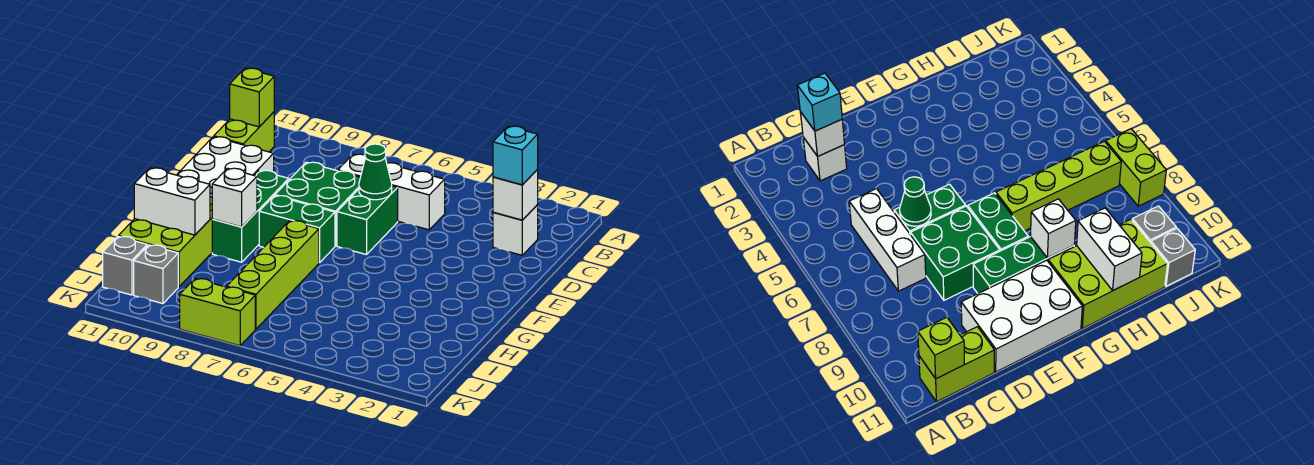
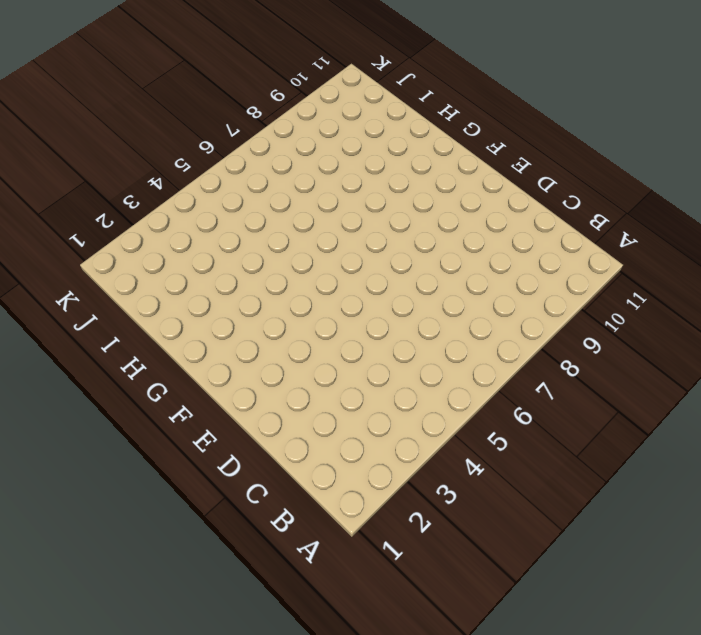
none -> lime brick B11:C11 level 1
none -> white brick C2 level 1
none -> white brick C5:C7 level 1

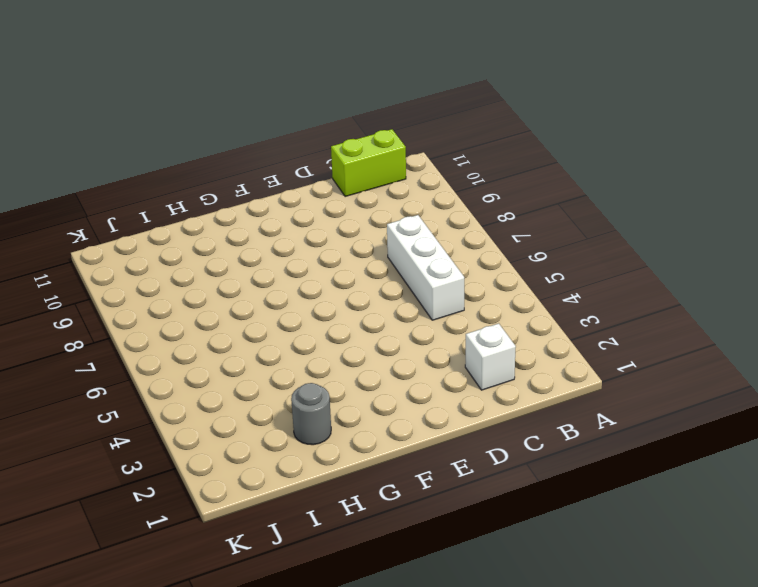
grey round brick H2 level 1 -> none
none -> green brick D6:E6 level 1
none -> green brick D7:E8 level 1
none -> white brick D10:F11 level 1

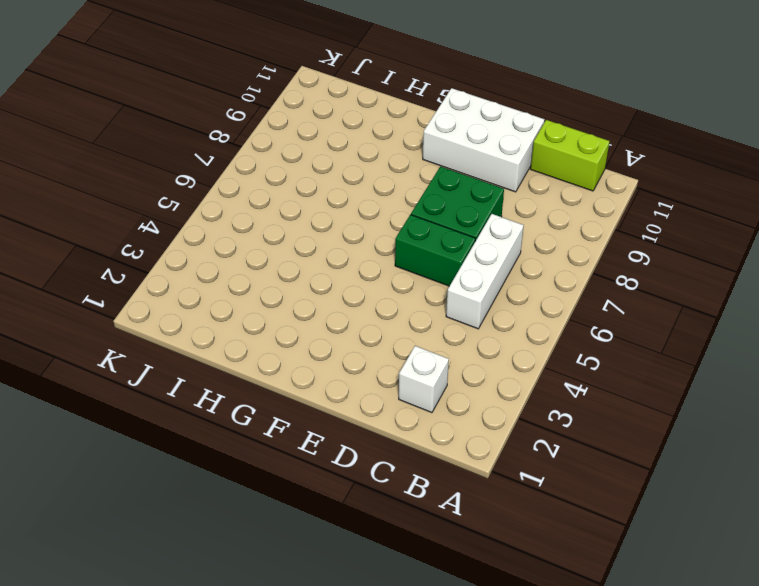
none -> green brick E9:G9 level 1
none -> green brick F7:F8 level 1
none -> lime brick G7:J7 level 1

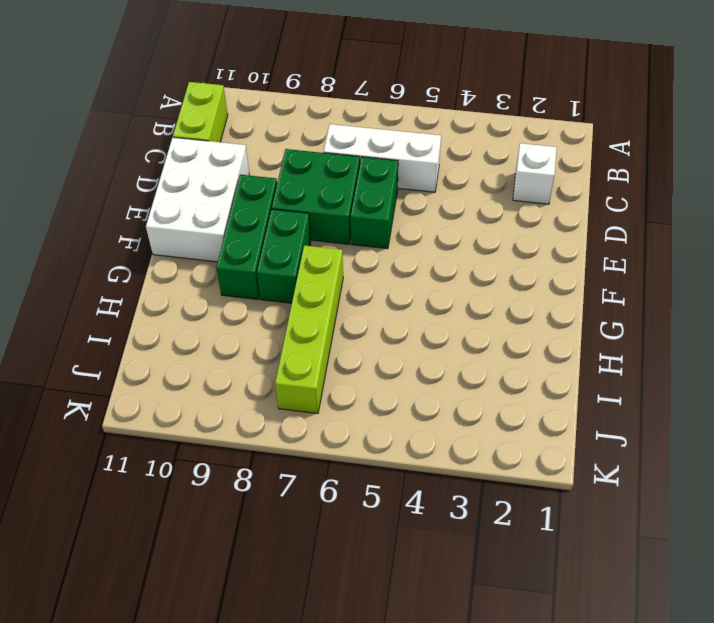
green brick F8:G8 level 1 -> green brick F7:F8 level 1
none -> lime brick G10:I11 level 1
none -> grey brick J10 level 1
none -> grey brick J11 level 1

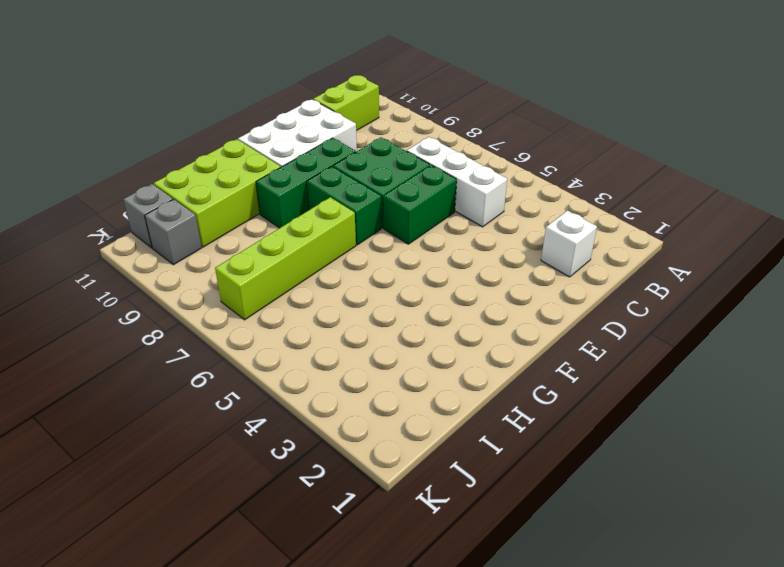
none -> lime brick K7:K8 level 1
none -> lime brick B11 level 2
none -> white brick C2 level 2

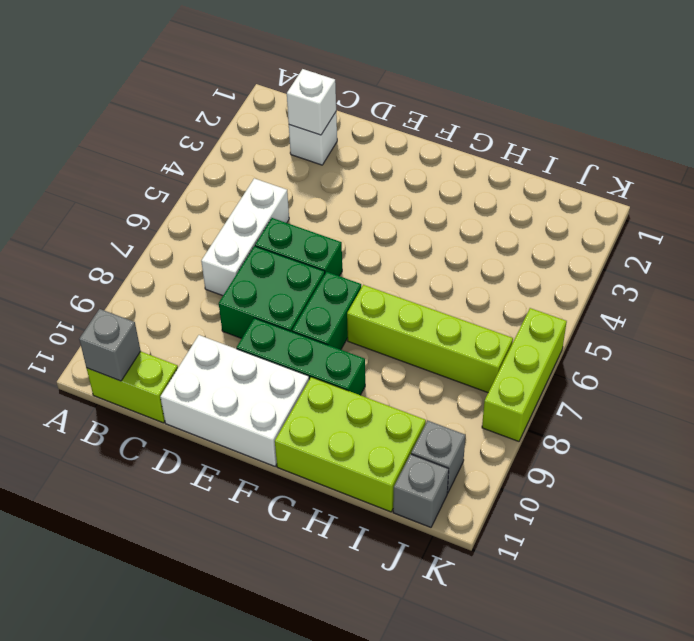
grey brick B11 level 2 -> lime brick B11 level 2
lime brick K6:K8 level 1 -> lime brick K7:K8 level 1
none -> green cone D6 level 2
none -> white brick G9 level 2
none -> white brick H10:H11 level 2

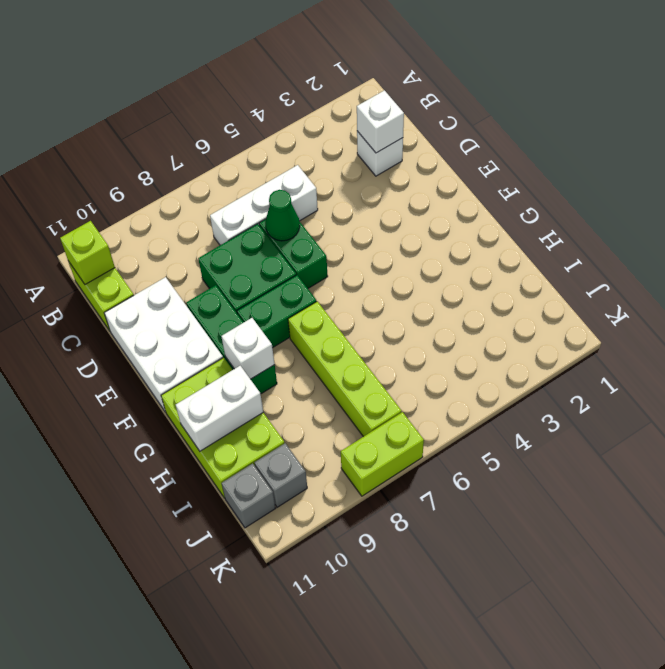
none -> cyan brick C2 level 3

